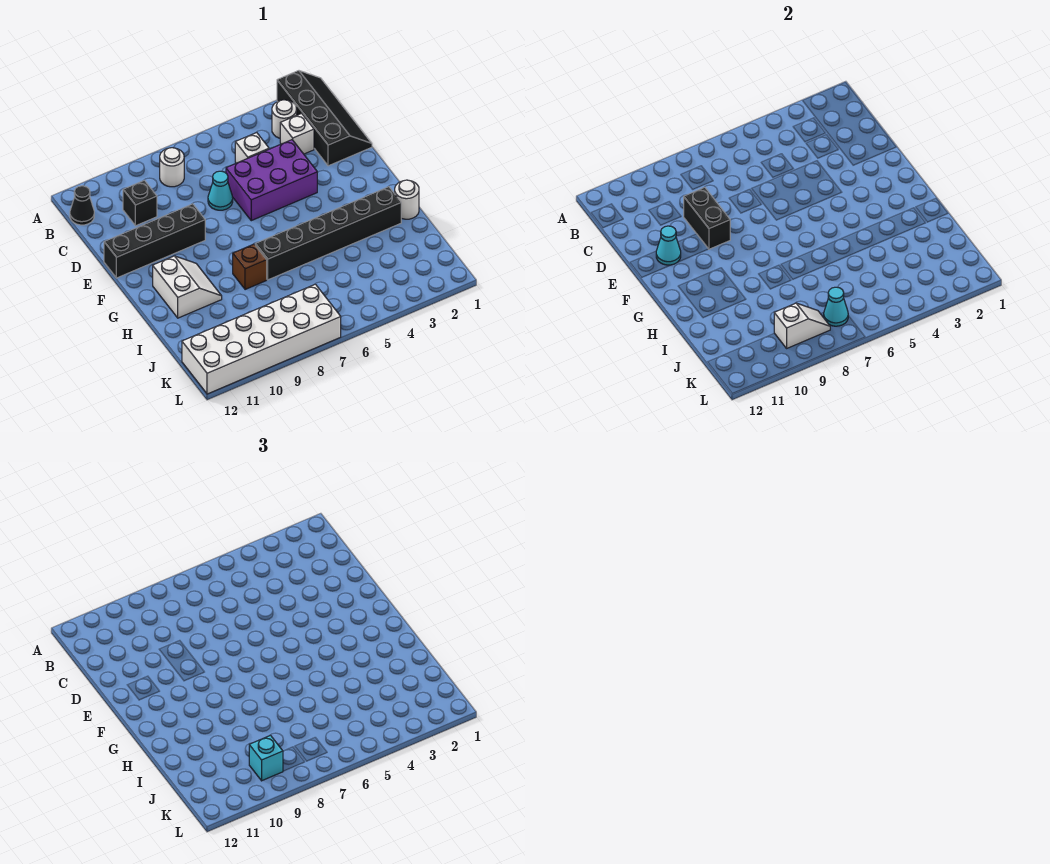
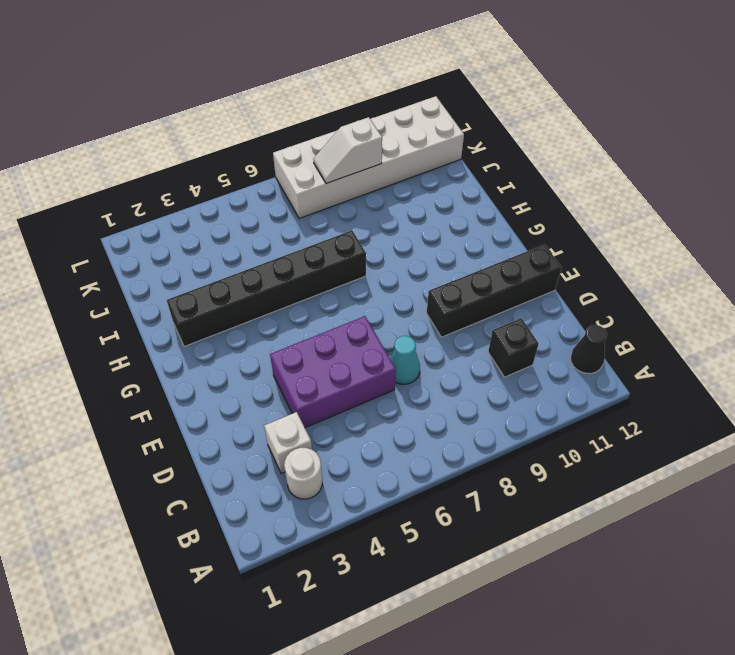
none -> black slope A1:D2 level 1 top 2
none -> white round brick B8 level 1
none -> white brick C5 level 1

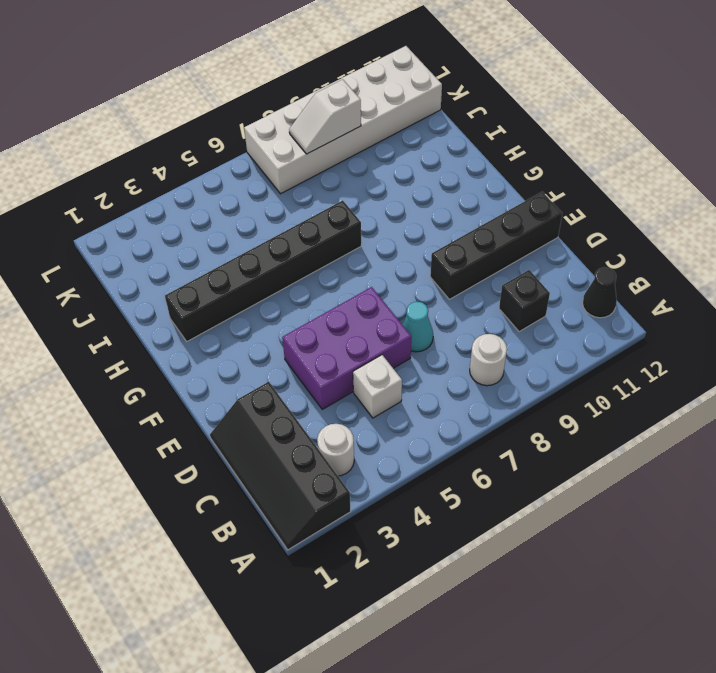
none -> white brick C3 level 1
none -> white slope G10:H11 level 1 top 11
none -> white round brick H1 level 1

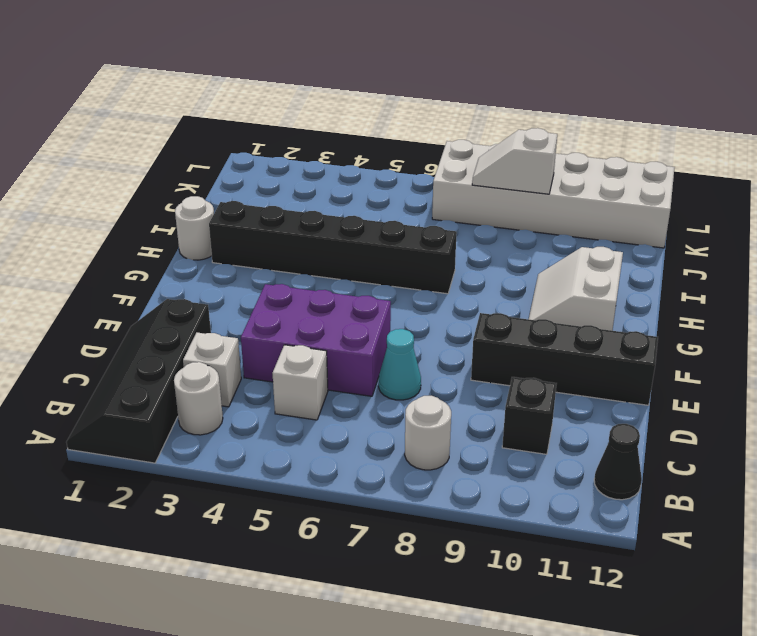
none -> brown brick H8 level 1
none -> black brick D9:E9 level 2
none -> cyan cone E11 level 2

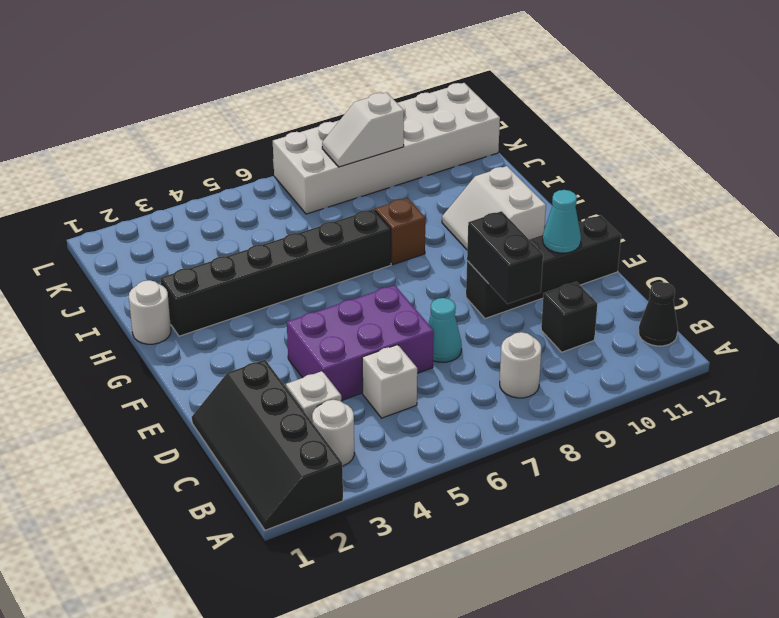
none -> cyan cone K7 level 2
none -> cyan brick K9 level 3

